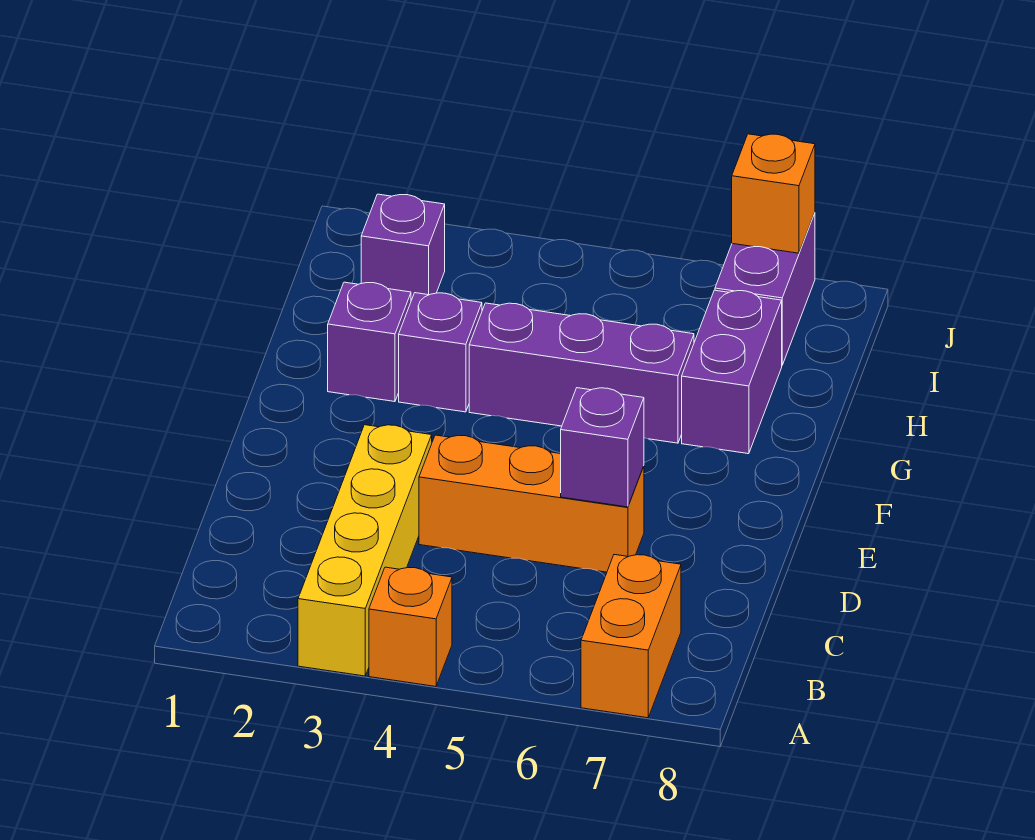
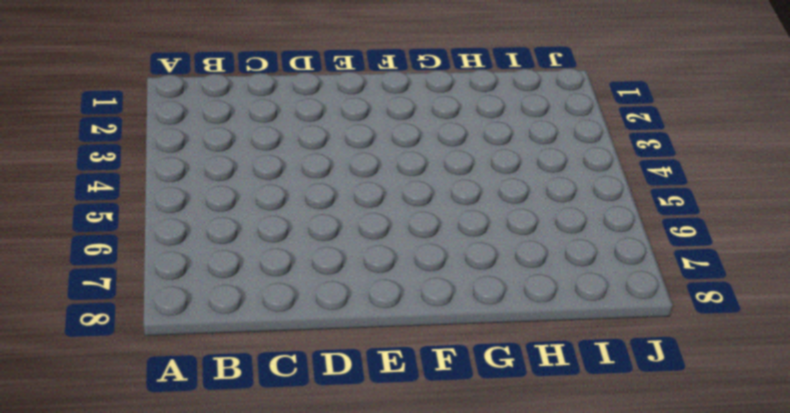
none -> yellow brick A3:D3 level 1
none -> orange brick A4 level 1
none -> orange brick A7:B7 level 1

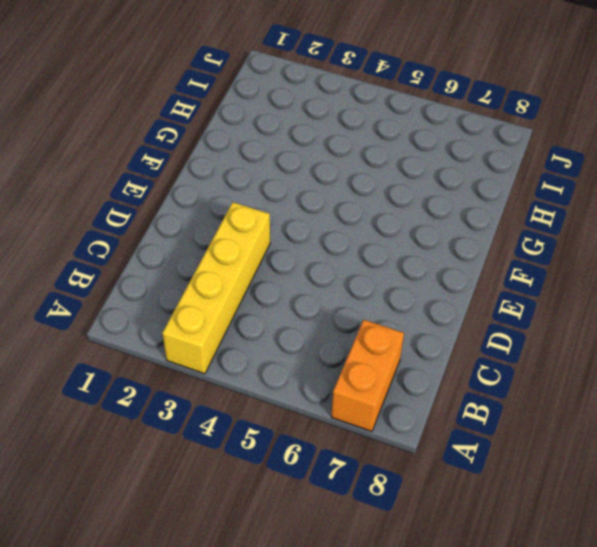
none -> orange brick A4 level 1
none -> orange brick D4:D6 level 1
none -> purple brick G2 level 1

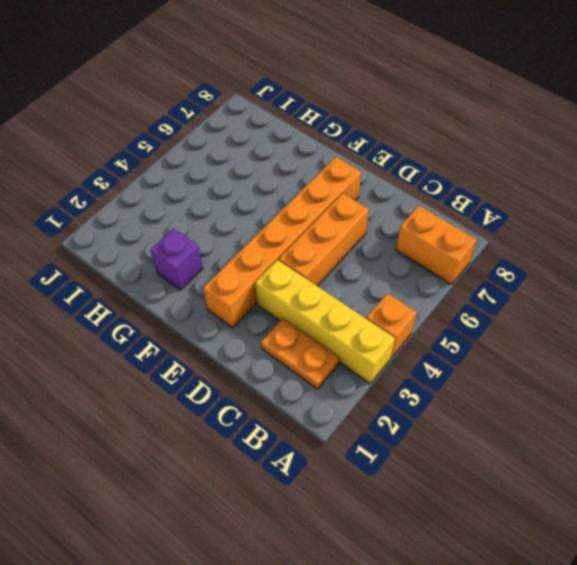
orange plate B2:C2 level 1 -> none
orange brick E2:E7 level 1 -> none
none -> purple brick G3 level 1
none -> purple brick G4:G6 level 1
none -> purple brick G7:H7 level 1

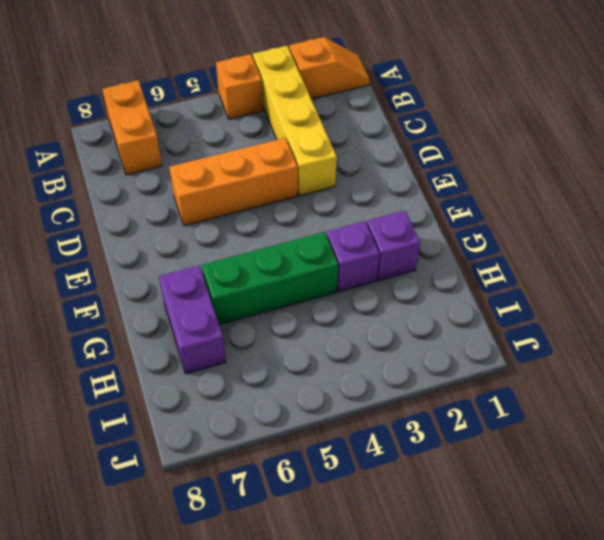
orange slope A1:A2 level 1 top 2 -> none
green brick G4:G6 level 1 -> purple brick G4:G6 level 1
none -> purple brick I2 level 1
none -> purple brick I7:J7 level 1
none -> purple brick D6 level 2

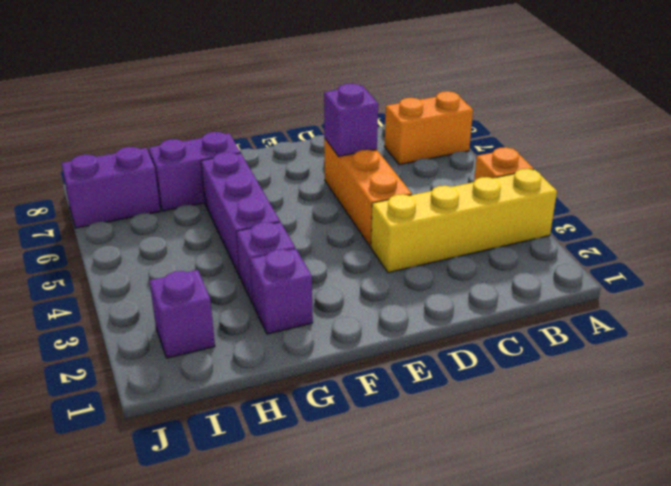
none -> orange brick J7 level 2

